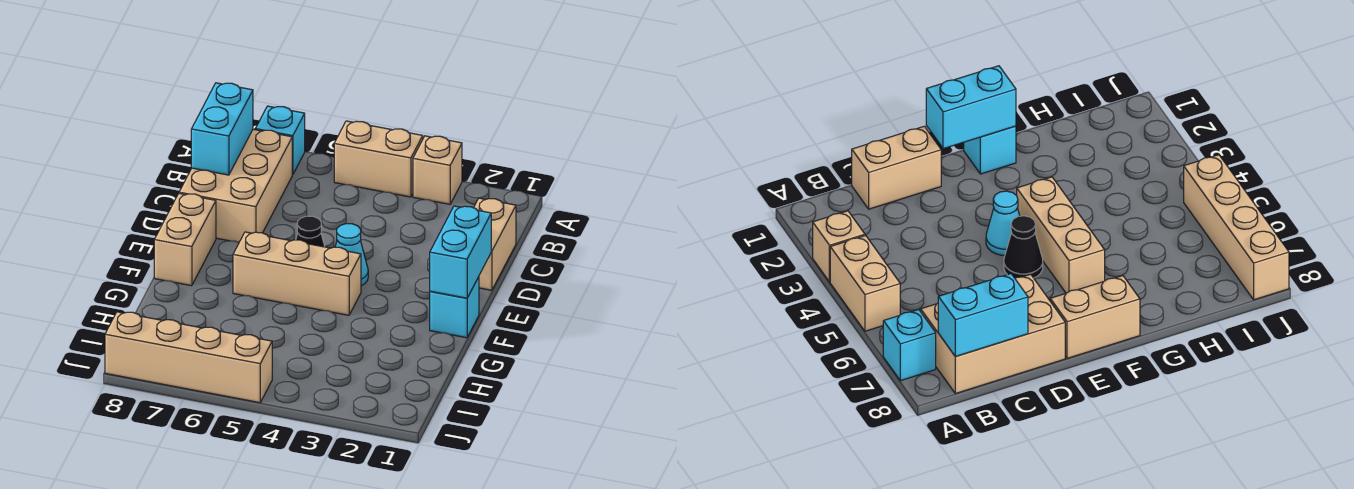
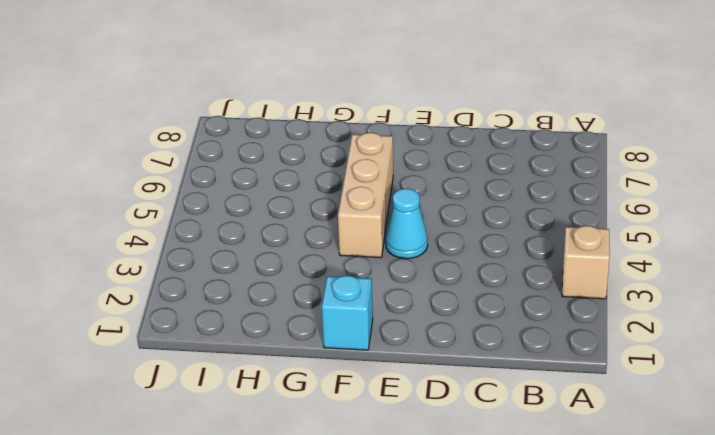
none -> tan brick A4:A5 level 1
none -> cyan brick A7 level 1
none -> tan brick B7:D8 level 1

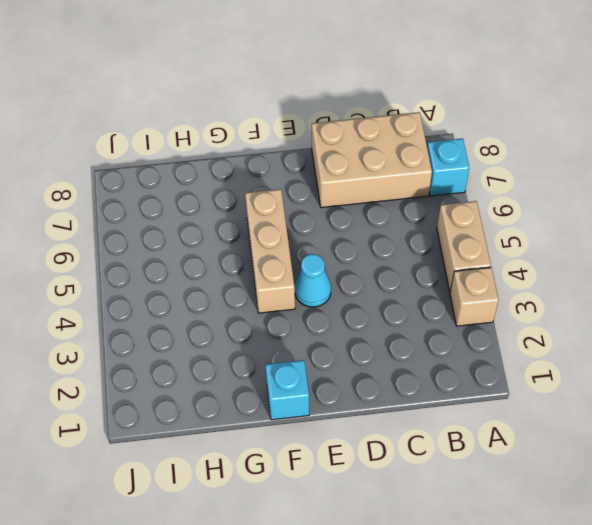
none -> tan brick C1:D1 level 1
none -> black cone E5 level 1
none -> tan brick E8:F8 level 1

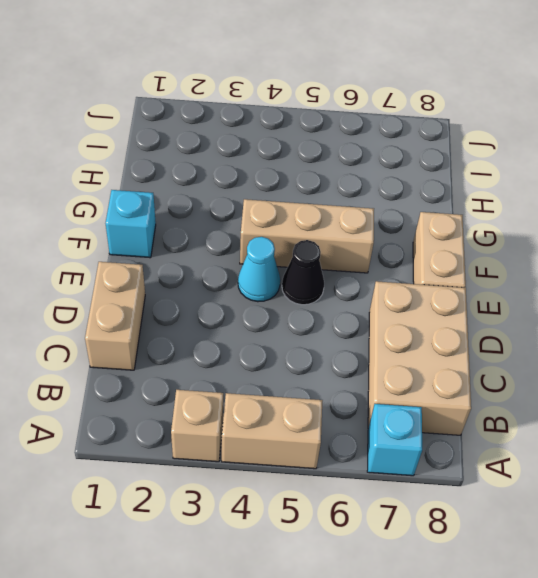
none -> tan brick J5:J8 level 1
none -> cyan brick B8:C8 level 2
none -> cyan brick E1:F1 level 2

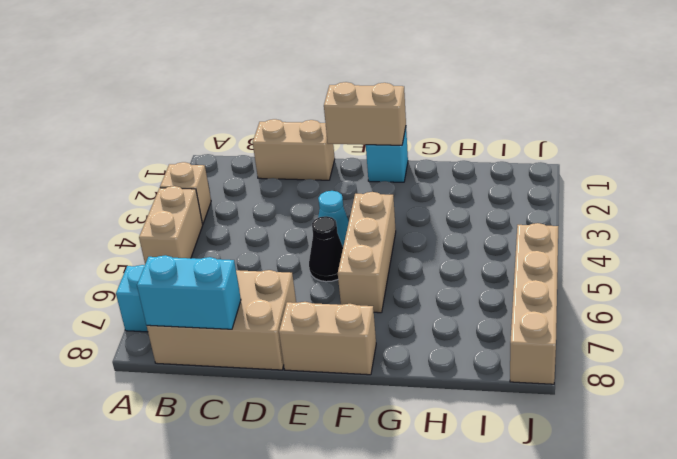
tan brick E1:F1 level 2 -> cyan brick E1:F1 level 2

